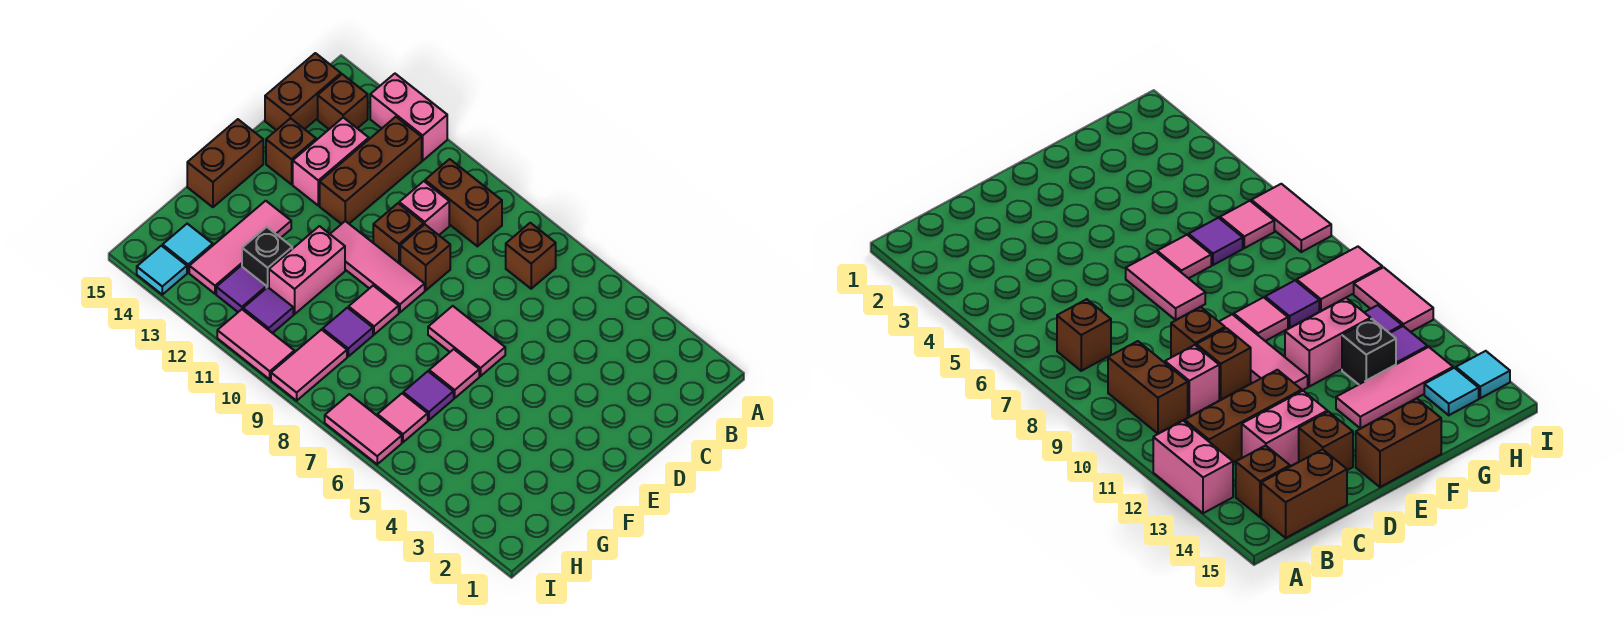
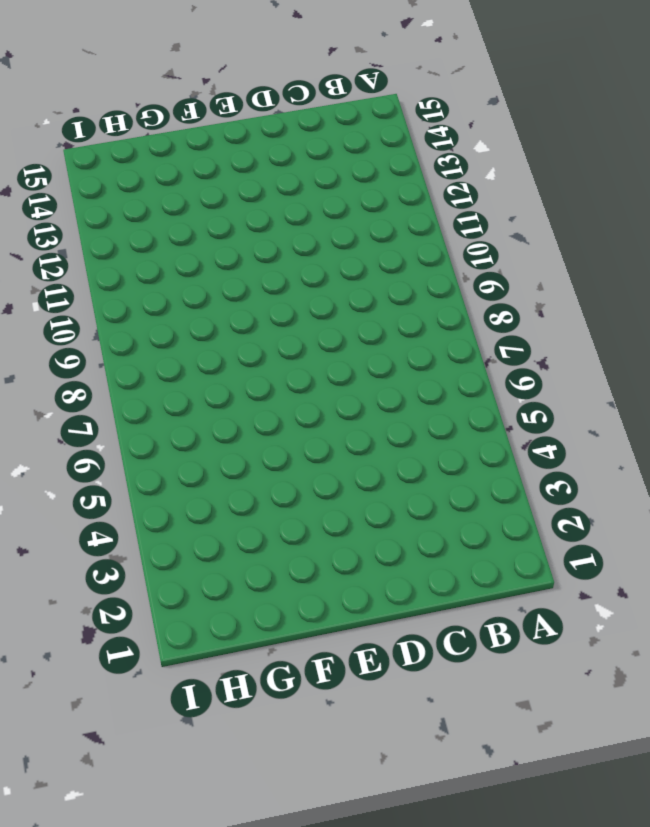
none -> pink brick A12:A13 level 1
none -> brown brick B7 level 1
none -> brown brick B9:B10 level 1

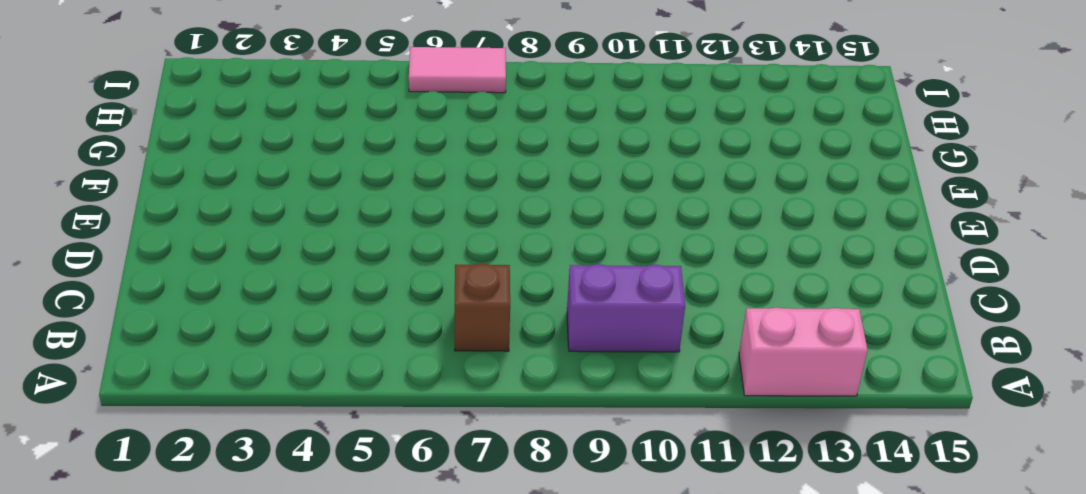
purple brick B9:B10 level 1 -> brown brick B9:B10 level 1
none -> brown brick B12:D12 level 1
none -> brown brick B14 level 1
none -> brown brick B15:C15 level 1

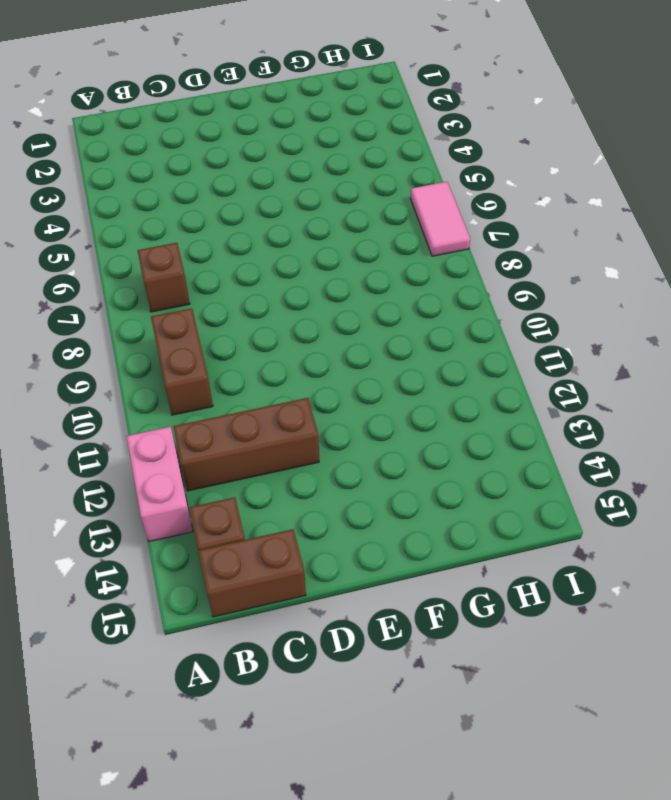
none -> pink brick C10 level 1
none -> pink brick C13:D13 level 1
none -> brown brick D9 level 1

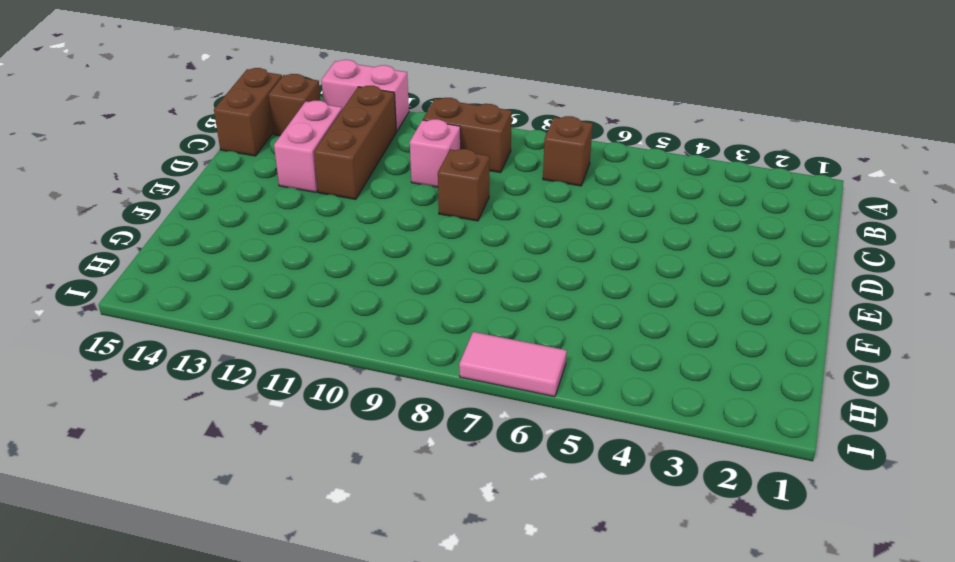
none -> brown brick D10 level 1
none -> brown brick D14 level 1
none -> pink tile E6:E7 level 1

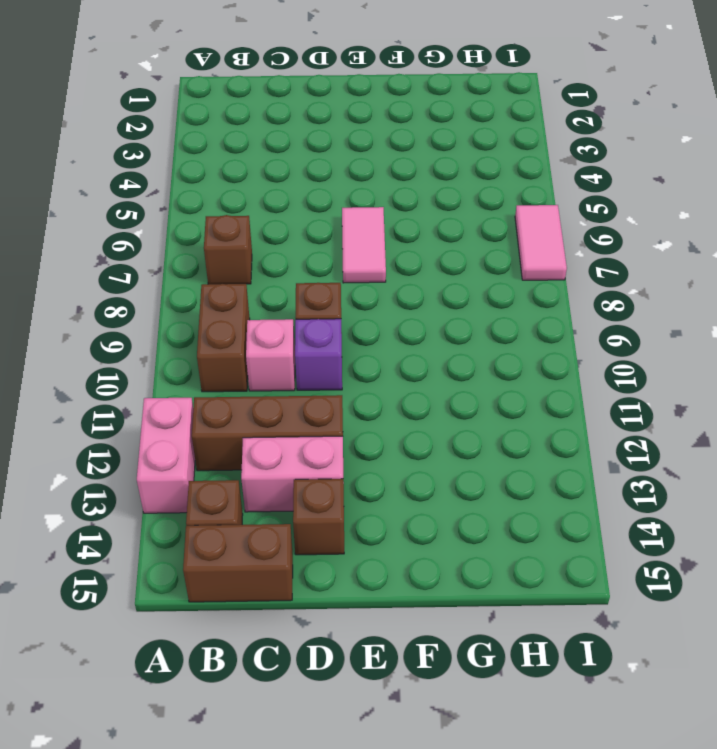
purple brick D10 level 1 -> brown brick D10 level 1
none -> pink tile E9:E11 level 1
none -> brown brick E15:F15 level 1
none -> pink tile F6 level 1

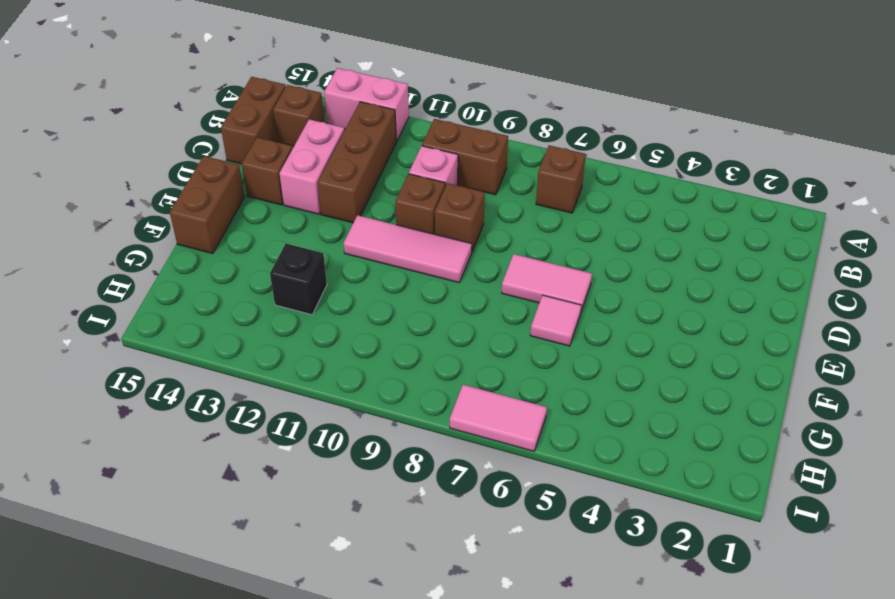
none -> pink tile F9 level 1
none -> pink brick F11:G11 level 1
none -> pink tile F13:H13 level 1

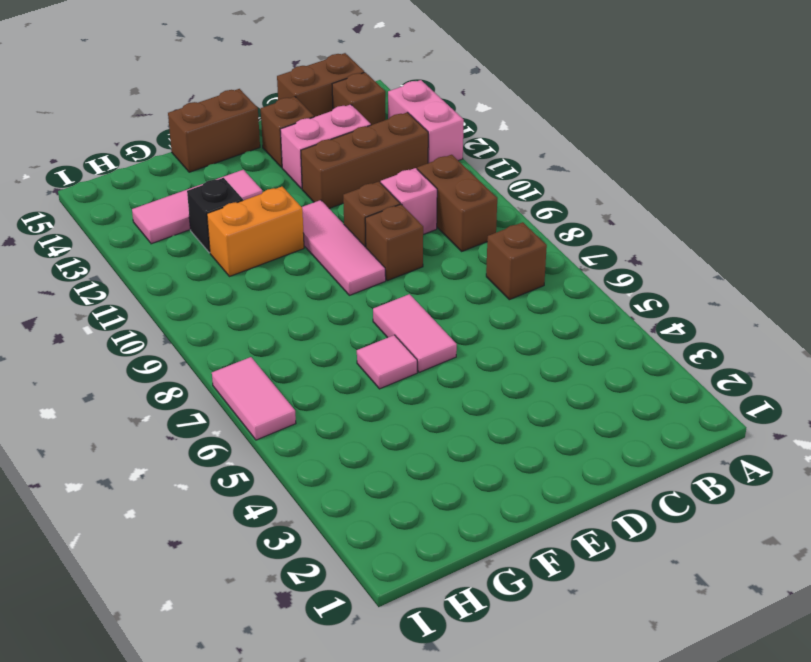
orange brick F11:G11 level 1 -> pink brick F11:G11 level 1
none -> pink tile F9 level 1
none -> purple tile G6 level 1
none -> purple tile G9 level 1

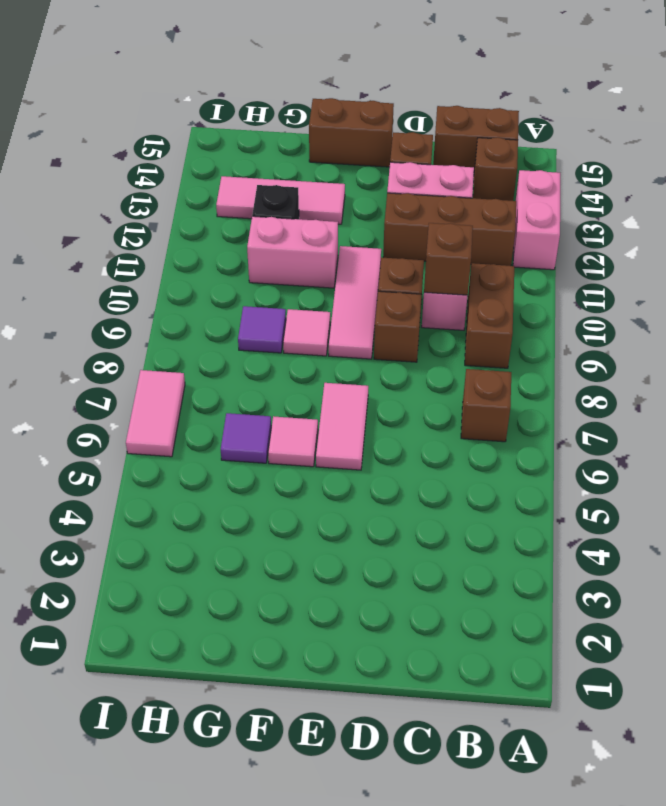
brown brick C10 level 2 -> none
none -> pink tile H6 level 1
none -> pink tile H9:I9 level 1
none -> purple tile H11 level 1

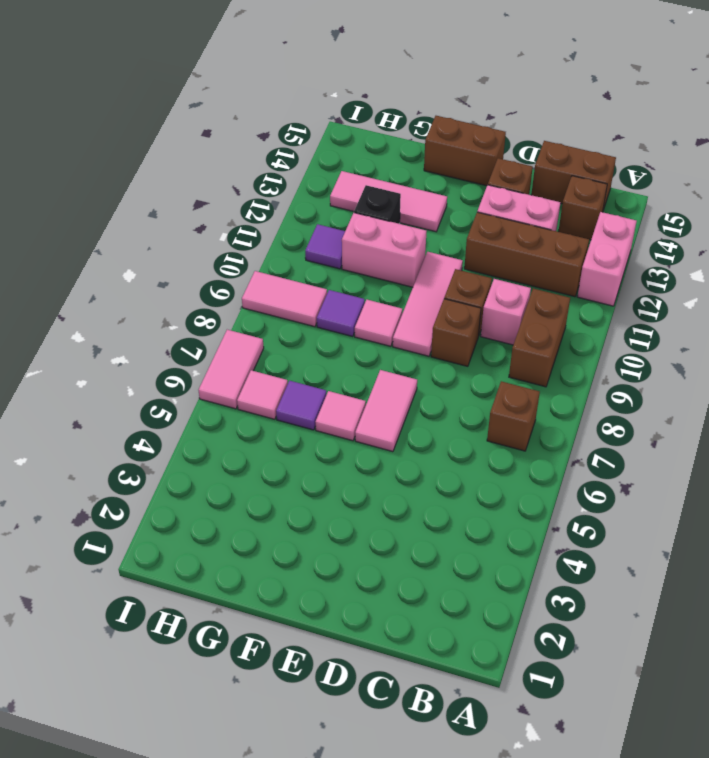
none -> purple tile H12 level 1
none -> cyan tile H14 level 1
none -> pink tile I10:I11 level 1

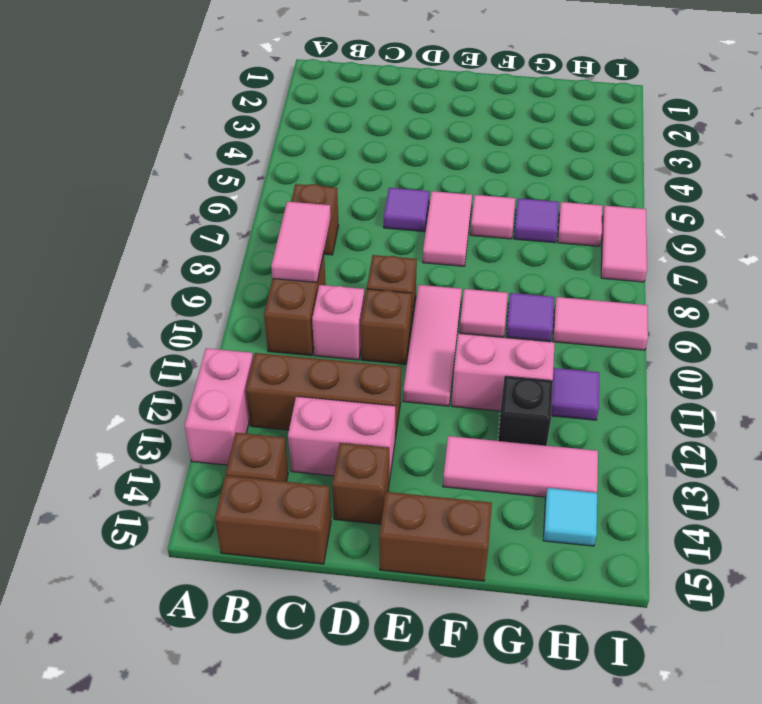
pink tile B8:B9 level 2 -> pink tile I10:I11 level 1
purple tile D6 level 1 -> purple tile H12 level 1
none -> cyan tile I14 level 1

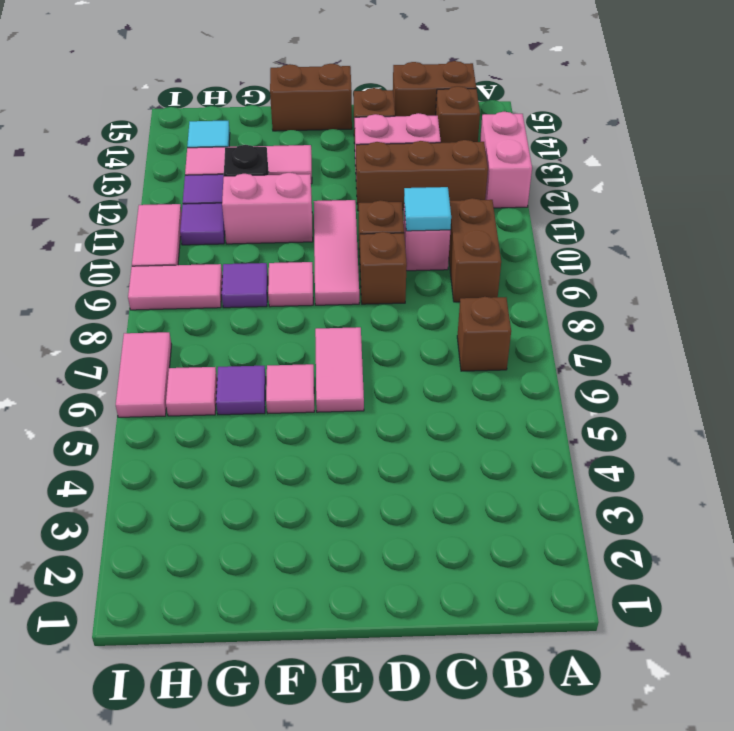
cyan tile C10 level 2 -> cyan tile I14 level 1

